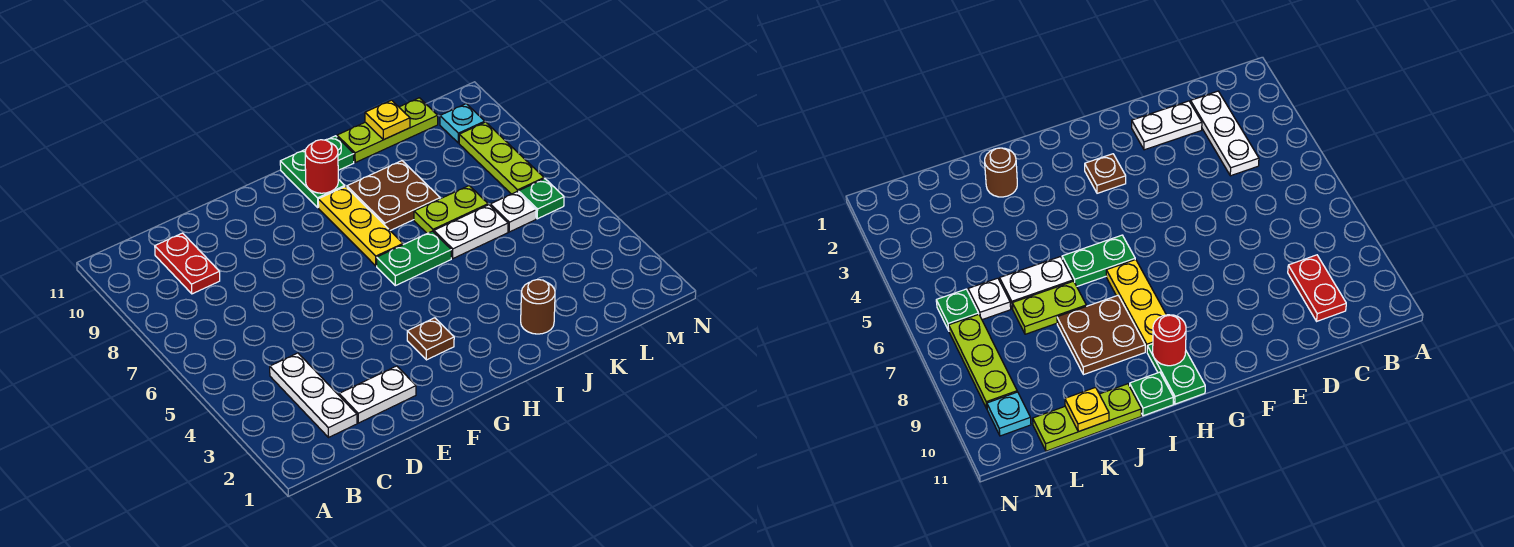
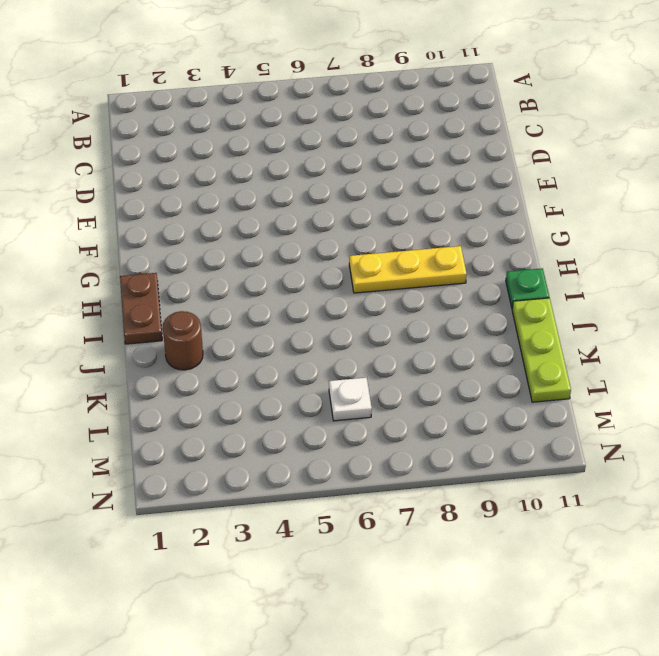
brown plate H1:I1 level 1 -> none
none -> white plate C2:C4 level 1
none -> red plate C9:C10 level 1
none -> white plate D2:E2 level 1

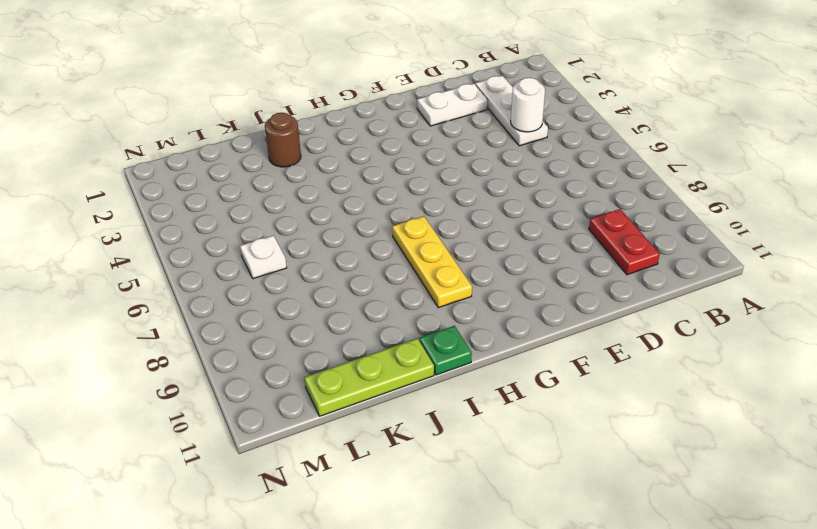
white round brick C4 level 2 -> none
none -> brown plate G3 level 1
none -> green plate H6:I6 level 1
none -> green plate H10:H11 level 1

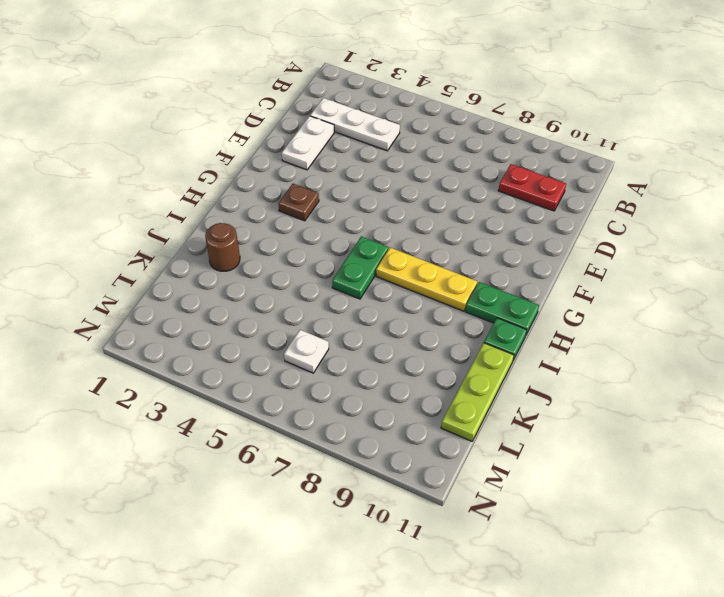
none -> brown plate I8:J9 level 1
none -> white plate J6:K6 level 1
none -> lime plate J7:K7 level 1

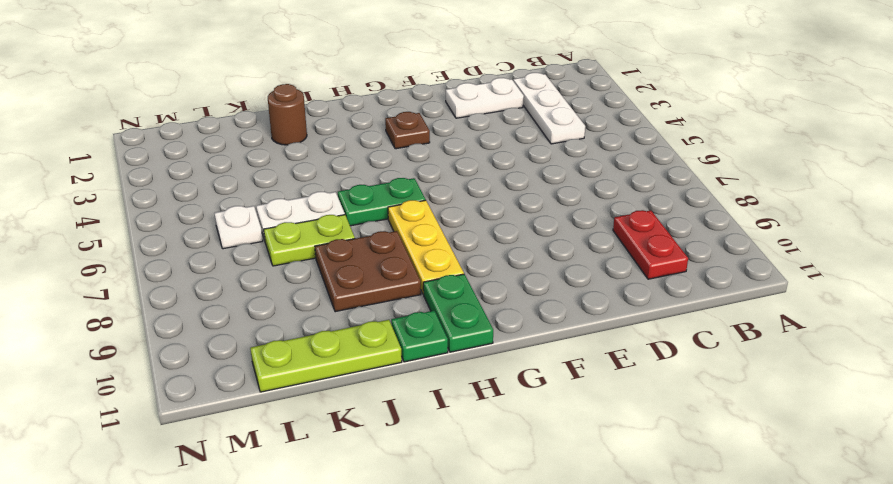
none -> green plate M6 level 1
none -> lime plate M7:M9 level 1
none -> cyan plate M10 level 1

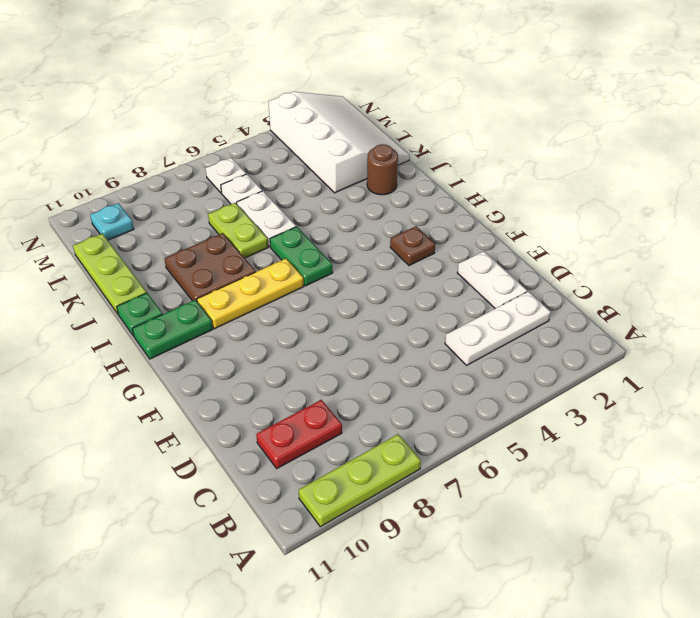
lime plate A8:A10 level 1 -> lime plate M7:M9 level 1
white slope K1:N3 level 1 top 3 -> none
white plate M6 level 1 -> green plate M6 level 1
none -> red round brick H10 level 2
none -> yellow plate K11 level 2

